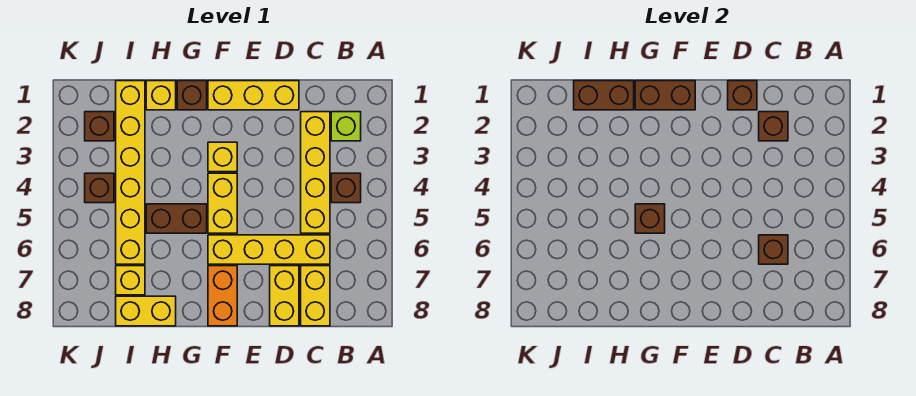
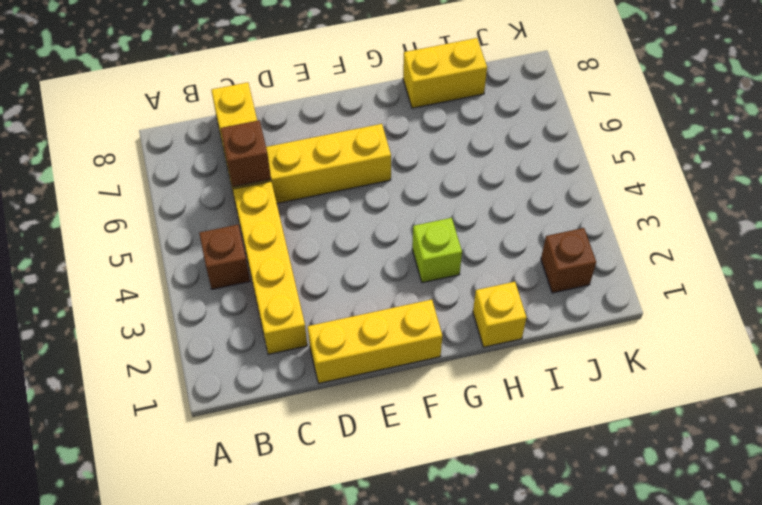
lime brick G3 level 1 -> lime brick B2 level 1
none -> yellow brick D7:D8 level 1
none -> yellow brick F3 level 1
none -> yellow brick F4:F5 level 1

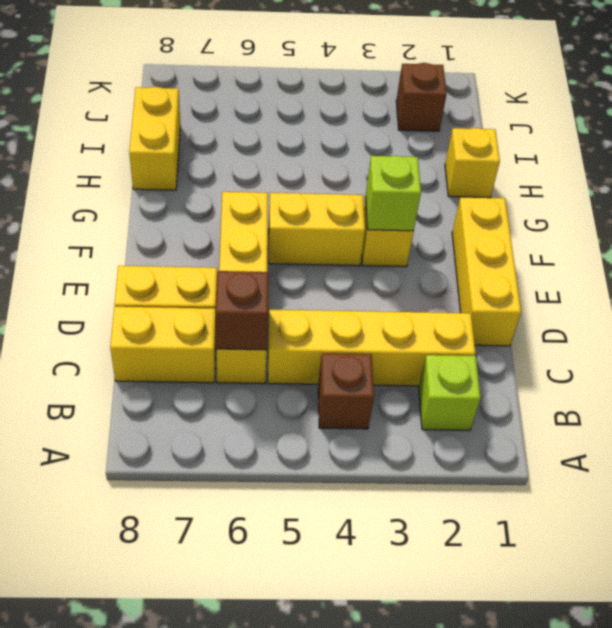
lime brick F3 level 2 -> none
none -> orange brick F7:F8 level 1
none -> brown brick G1 level 1
none -> brown brick G5:H5 level 1

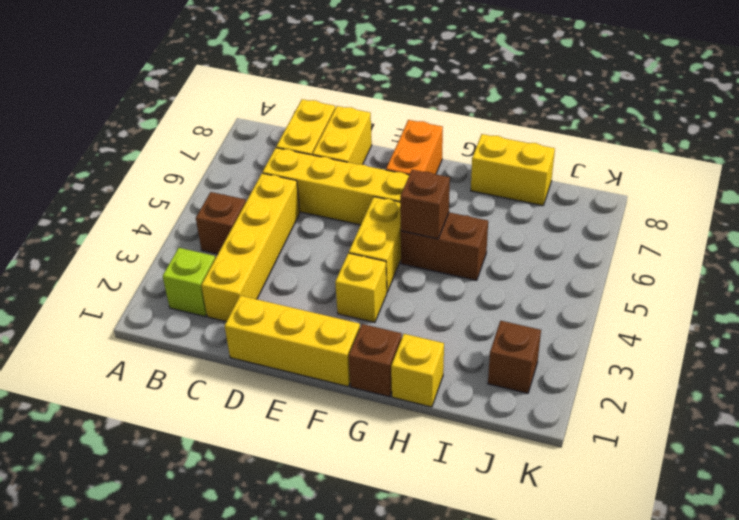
none -> yellow brick I1:I6 level 1
none -> yellow brick I7 level 1
none -> brown brick J4 level 1

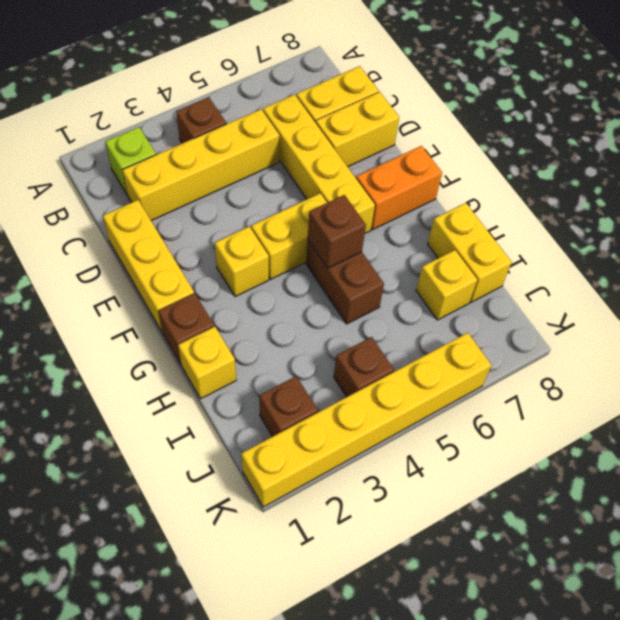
yellow brick K1:K6 level 1 -> yellow brick I1:I6 level 1
none -> brown brick C2 level 2
none -> brown brick C6 level 2
none -> brown brick D1 level 2

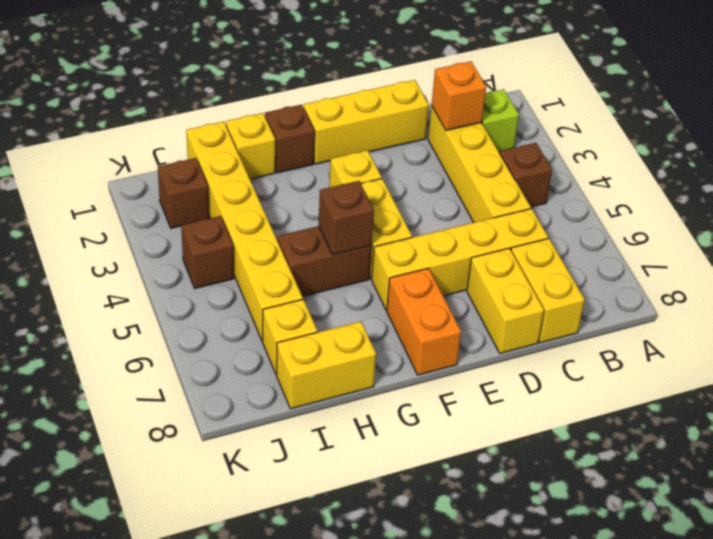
orange brick C2 level 2 -> brown brick C2 level 2
none -> brown brick C6 level 2
none -> brown brick D1 level 2
none -> brown brick F1:G1 level 2

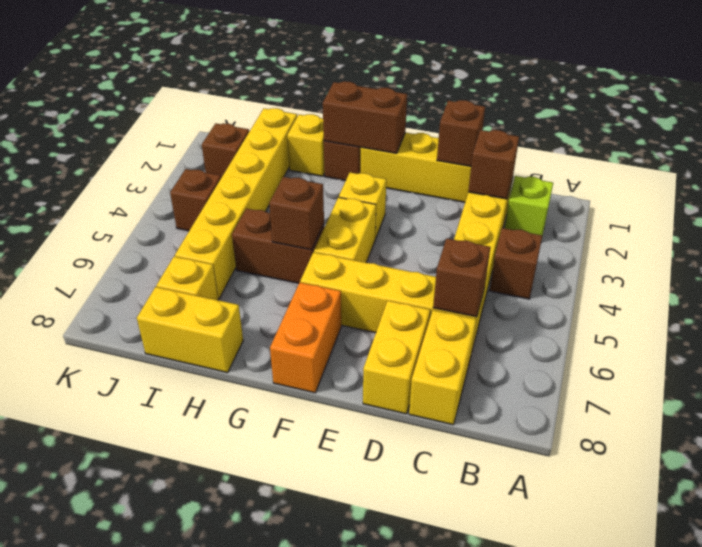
none -> brown brick H1:I1 level 2

